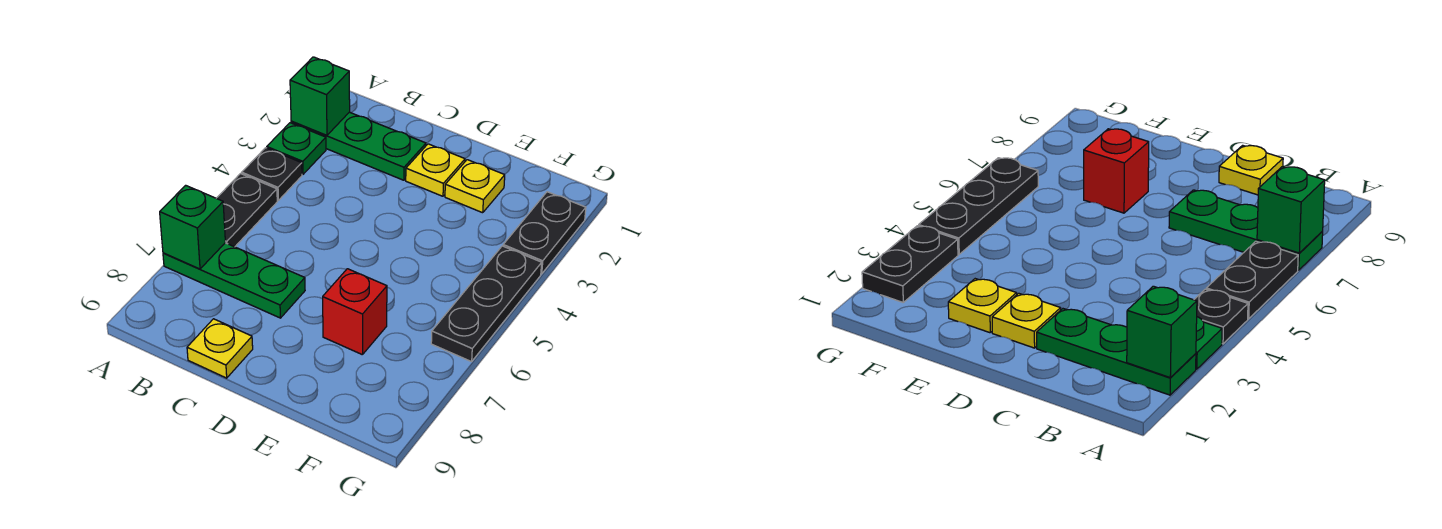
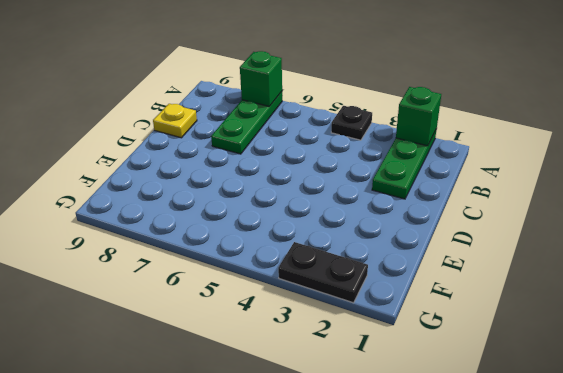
none -> green plate A3 level 1
none -> black plate A5:A6 level 1
none -> yellow plate D2 level 1

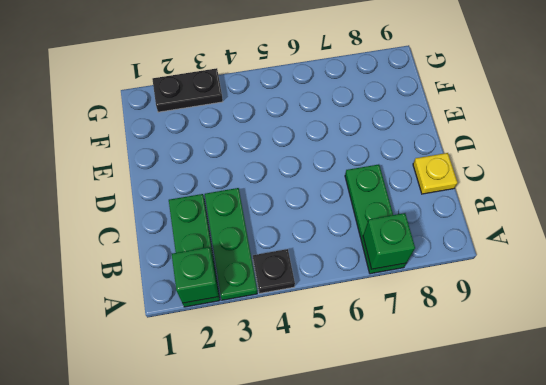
green plate A3:C3 level 1 -> green plate A3 level 1
none -> black plate A5:A6 level 1
none -> yellow plate D2 level 1
none -> yellow plate E2 level 1

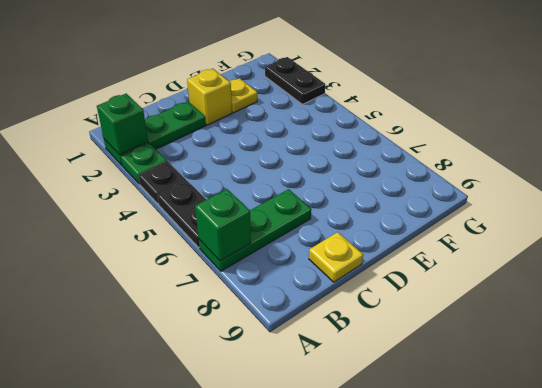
yellow brick D2 level 1 -> yellow plate D2 level 1
none -> red brick E7 level 1
none -> black plate G4:G6 level 1

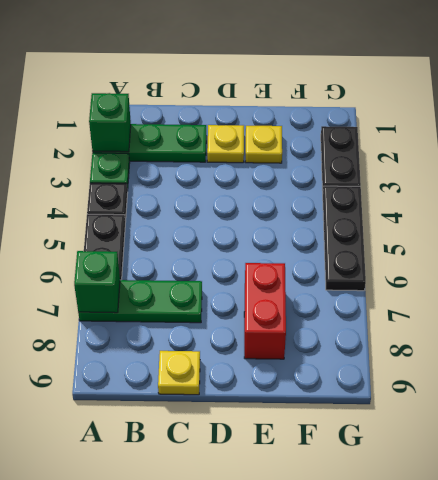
red brick E7:E8 level 1 -> red brick E7 level 1

